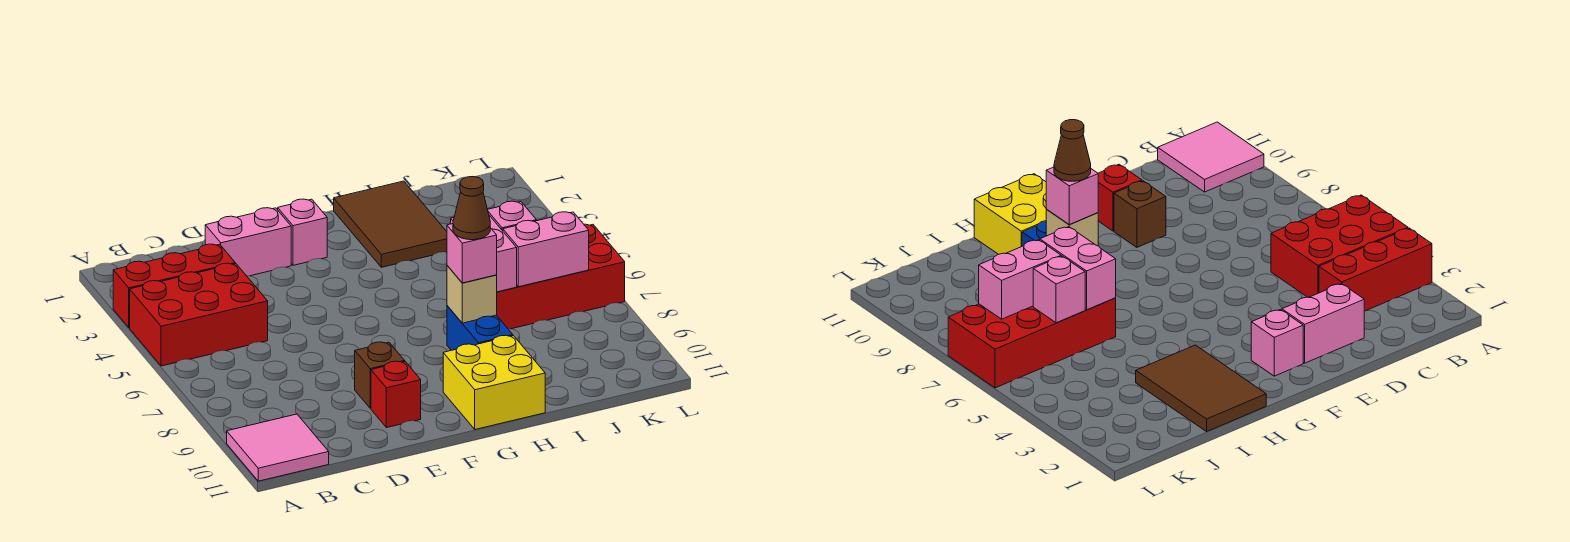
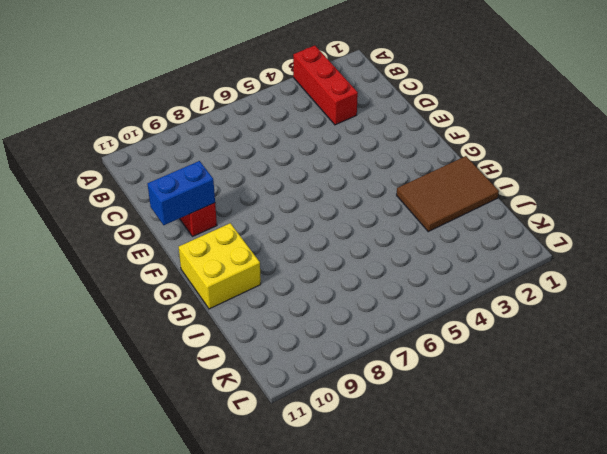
blue brick E10:E11 level 2 -> blue brick H8:H9 level 1
none -> red brick A4:C5 level 1
none -> pink tile A10:B11 level 1
none -> pink brick D2:E2 level 1

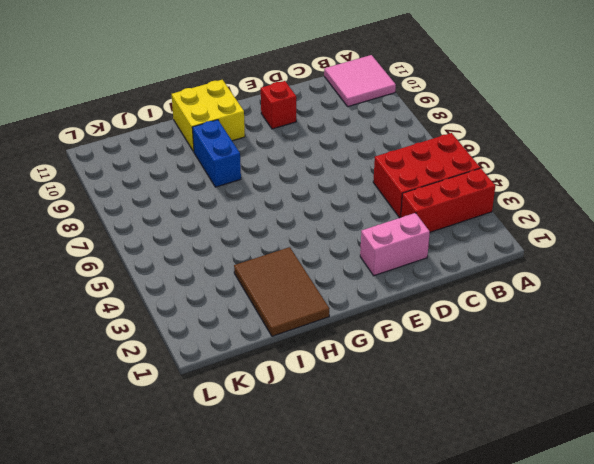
none -> brown brick E9 level 1
none -> pink brick F2 level 1
none -> red brick I6:L7 level 1

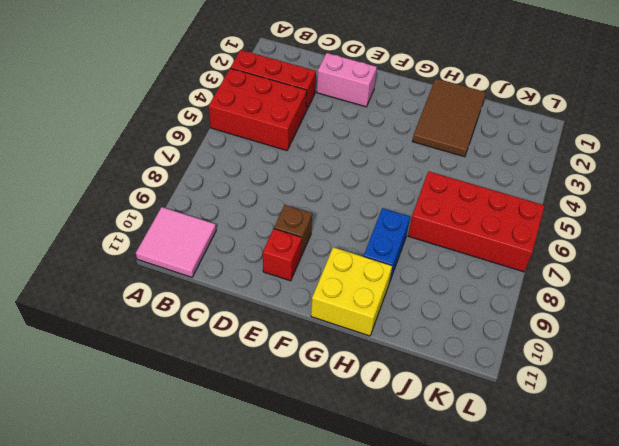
none -> pink brick F2 level 1
none -> tan brick H8 level 2
none -> pink brick I6:I7 level 2

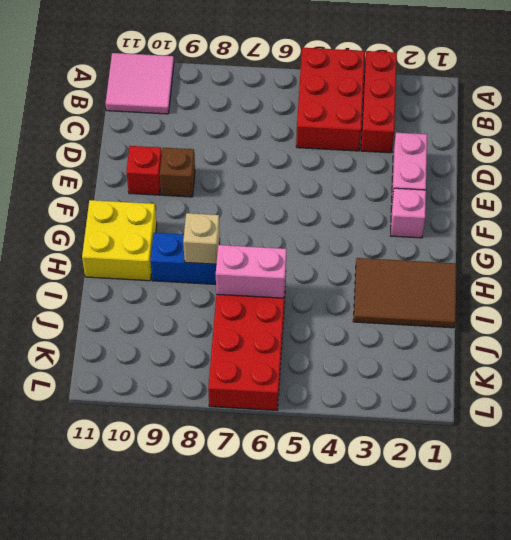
none -> pink brick J6 level 2
none -> pink brick J7:K7 level 2
none -> pink brick H8 level 3

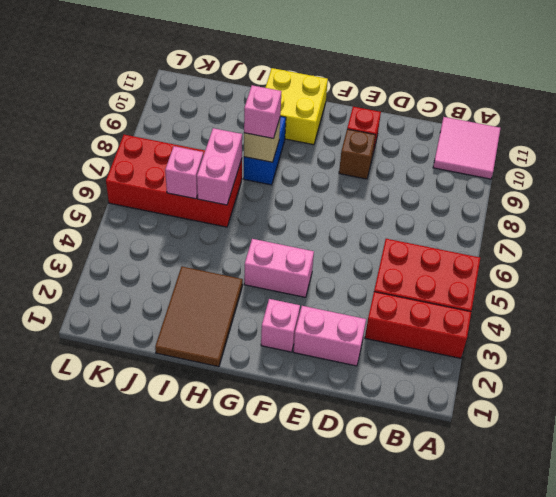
pink brick F4:G4 level 1 -> pink brick J7:K7 level 2
none -> brown cone H8 level 4

